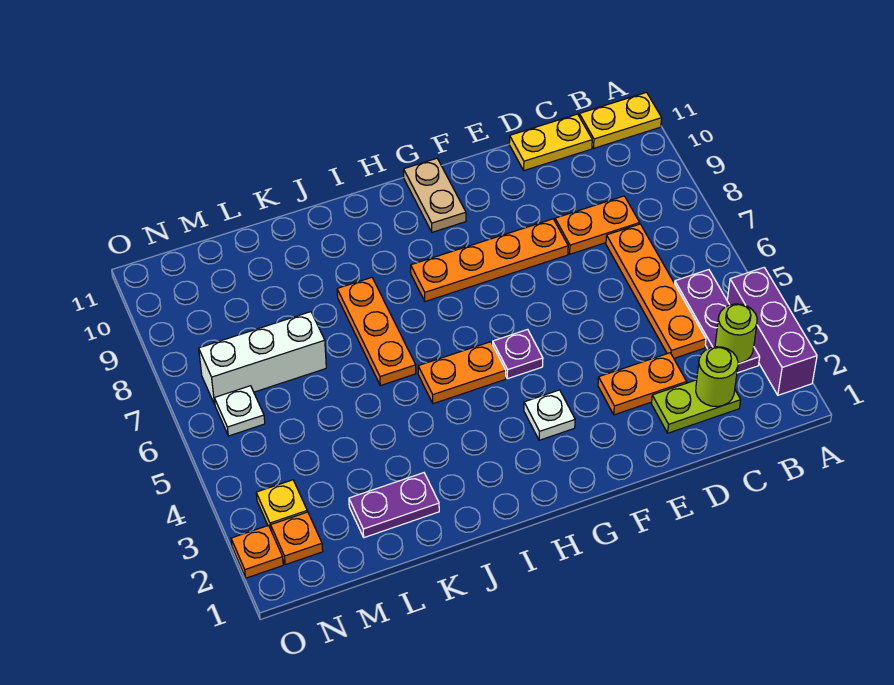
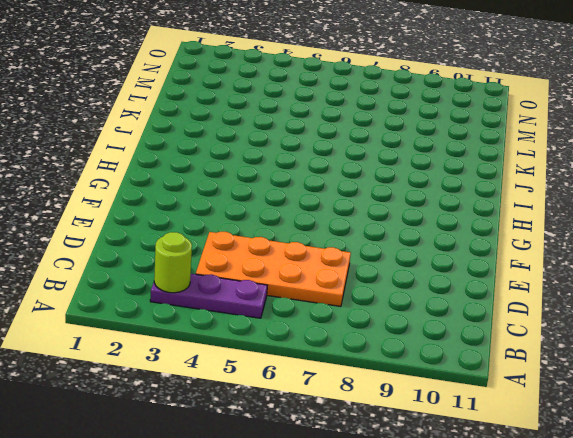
orange plate C4:D7 level 1 -> orange plate C4:C7 level 1
none -> purple brick A2:A4 level 1
none -> yellow plate A11:B11 level 1
none -> lime plate C2:D2 level 1

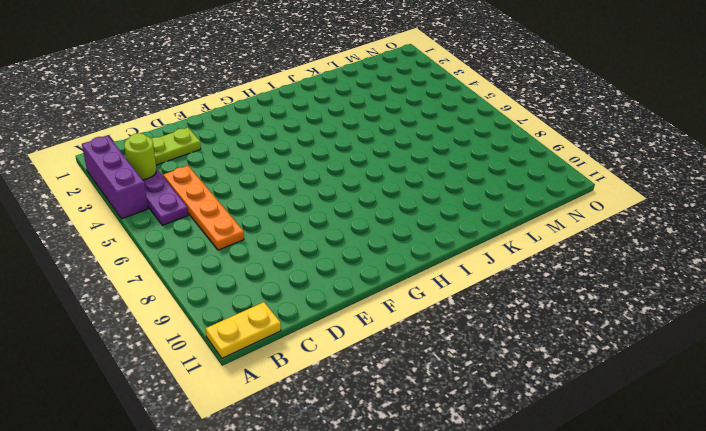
none -> orange plate C8:D8 level 1
none -> yellow plate C11:D11 level 1
none -> orange plate D3:E3 level 1

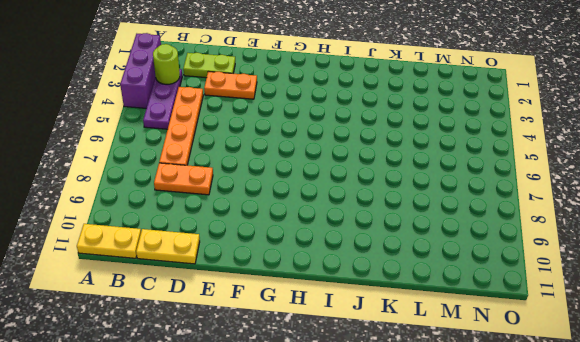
none -> orange plate E8:H8 level 1
none -> white plate G3 level 1
none -> purple plate G5 level 1

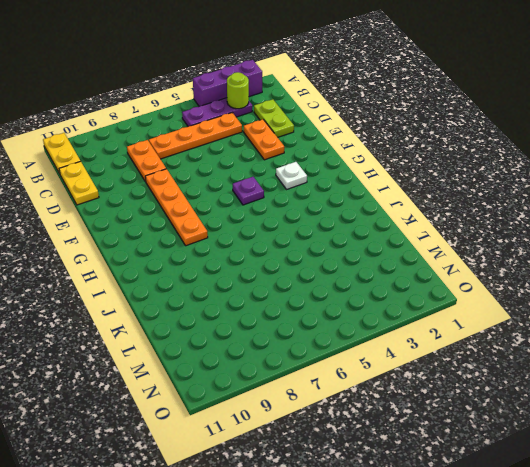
none -> tan plate G10:G11 level 1
none -> orange plate H5:I5 level 1
none -> orange plate J6:J8 level 1

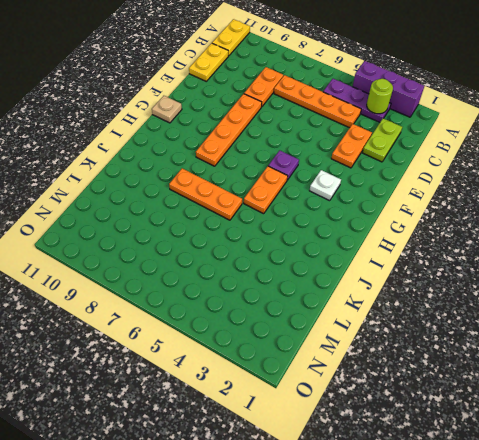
tan plate G11 level 1 -> tan plate G10:G11 level 1
none -> purple plate K2:L2 level 1
none -> white brick L7:N7 level 1
none -> orange plate N2 level 1

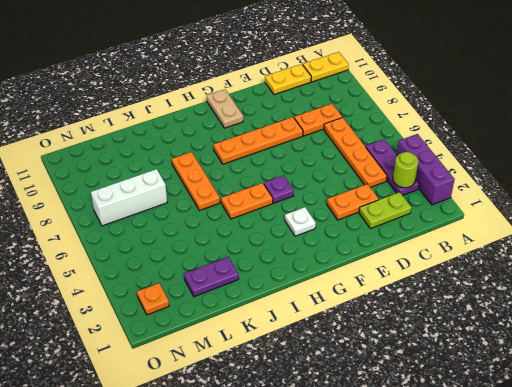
none -> yellow plate N3 level 1
none -> white plate N6 level 1
none -> orange plate O2 level 1

